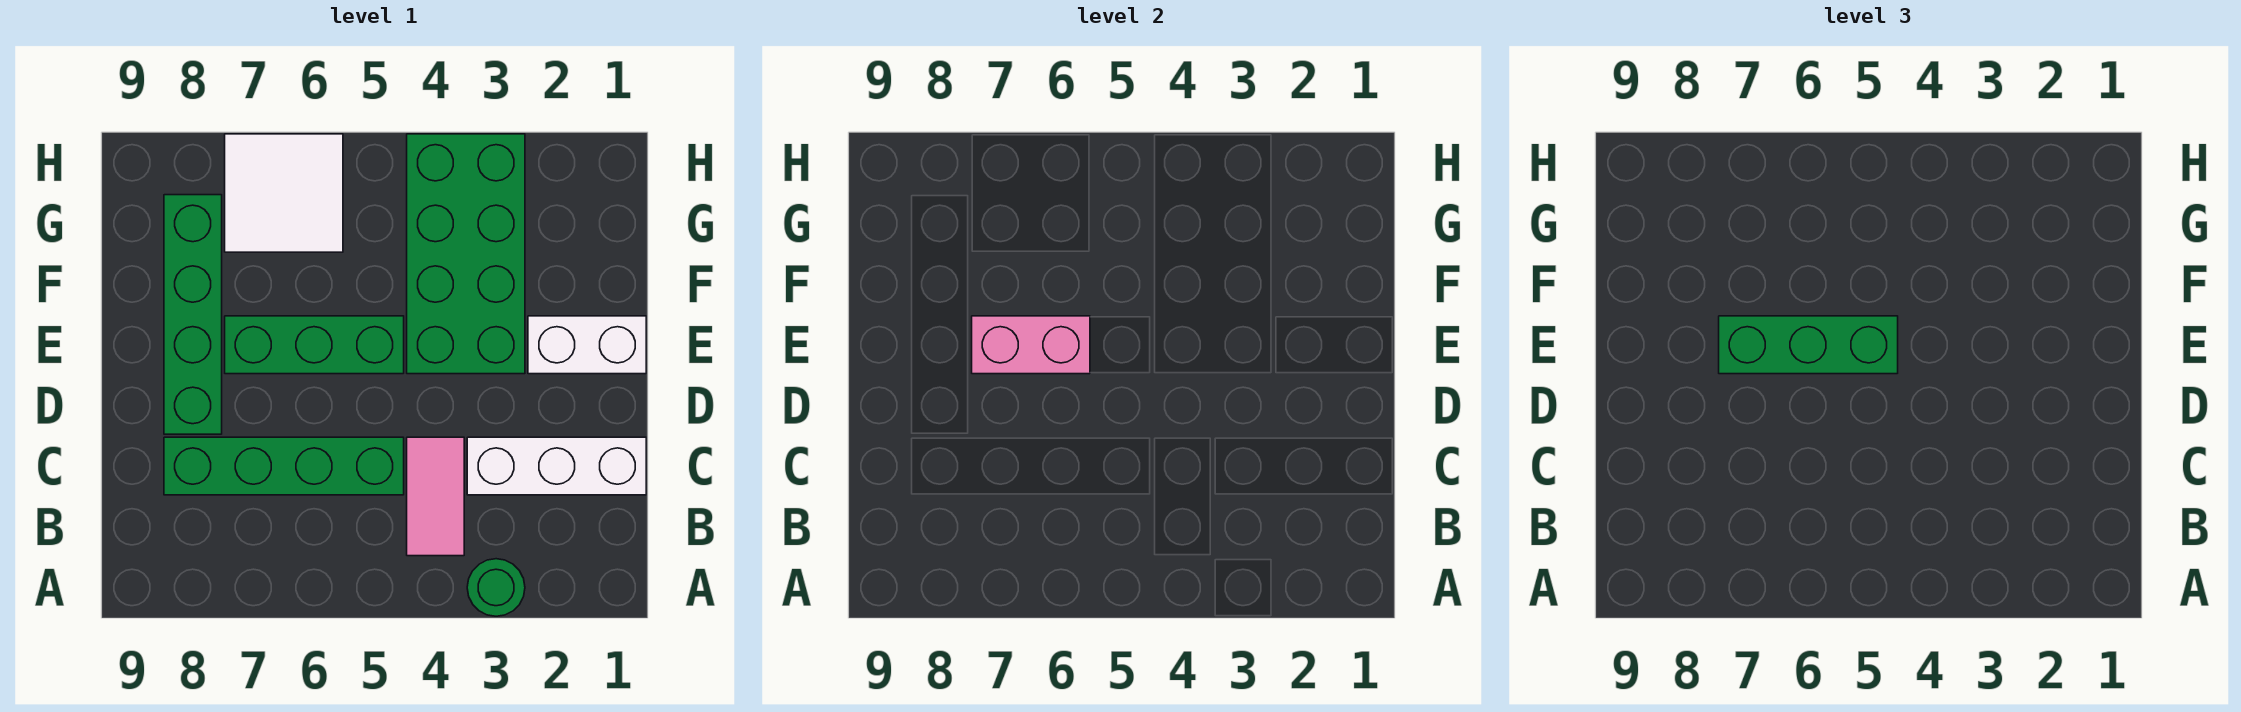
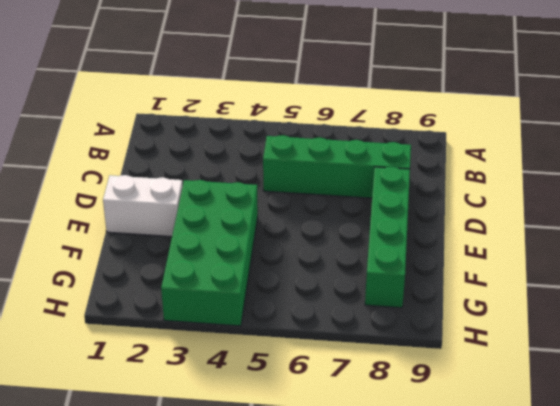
none -> green round brick A3 level 1
none -> pink tile B4:C4 level 1

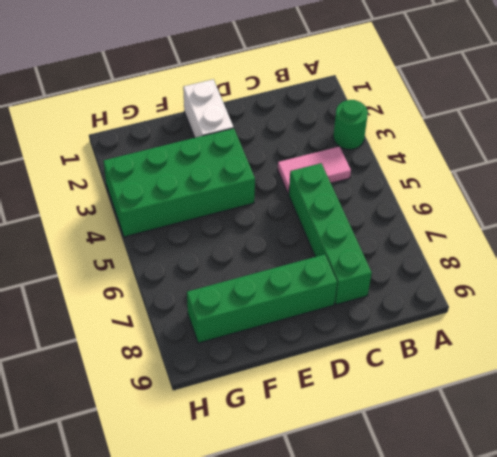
none -> white brick C1:C3 level 1
none -> green brick E5:E7 level 1

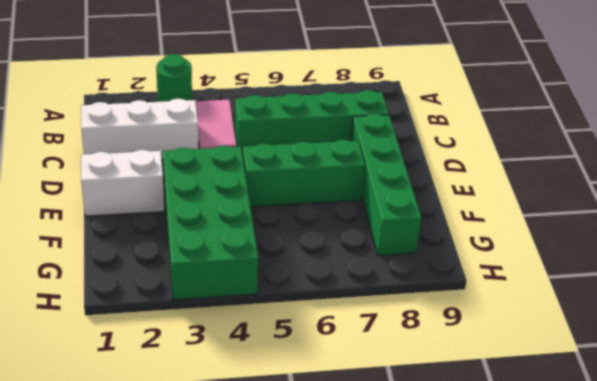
none -> white tile G6:H7 level 1
none -> pink brick E6:E7 level 2

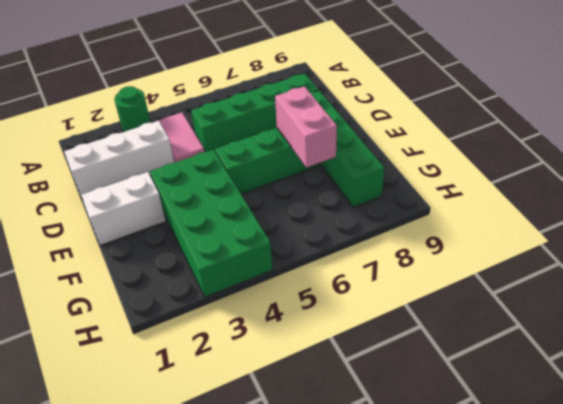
pink brick E7:F7 level 2 -> pink brick E6:E7 level 2
none -> white tile G6:H7 level 1
none -> green brick E5:E7 level 3

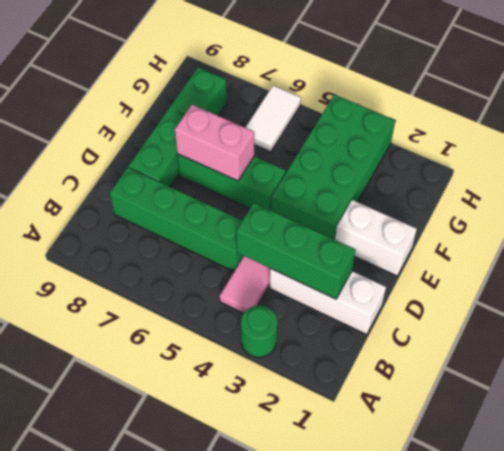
green brick C2:C4 level 2 -> green brick E5:E7 level 3
white tile G6:H6 level 1 -> white tile G6:H7 level 1

